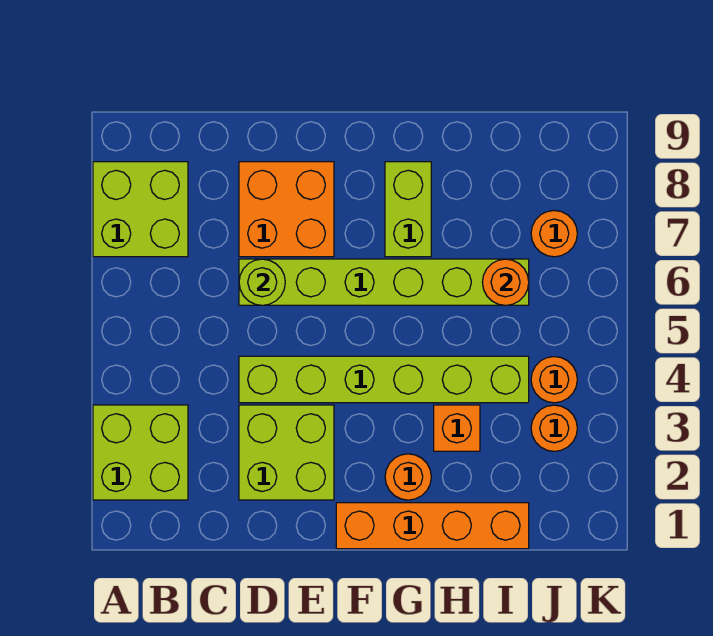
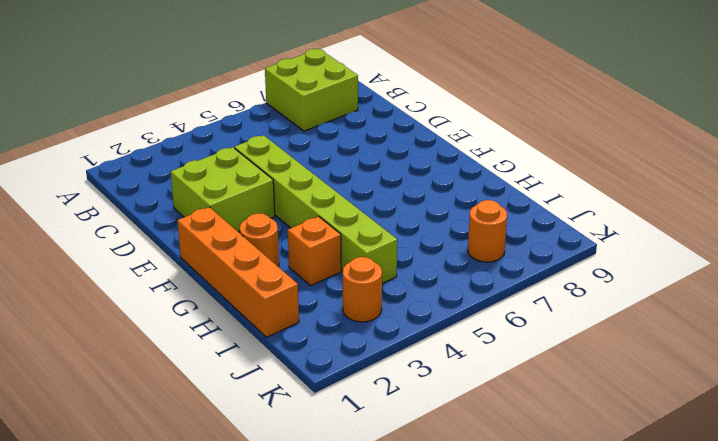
none -> lime brick A2:B3 level 1
none -> lime brick D6:I6 level 1
none -> orange brick D7:E8 level 1

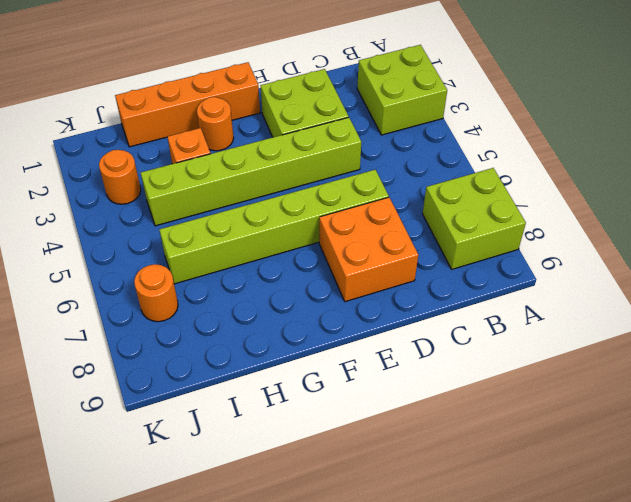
none -> lime brick G7:G8 level 1
none -> orange round brick J4 level 1
none -> lime round brick D6 level 2

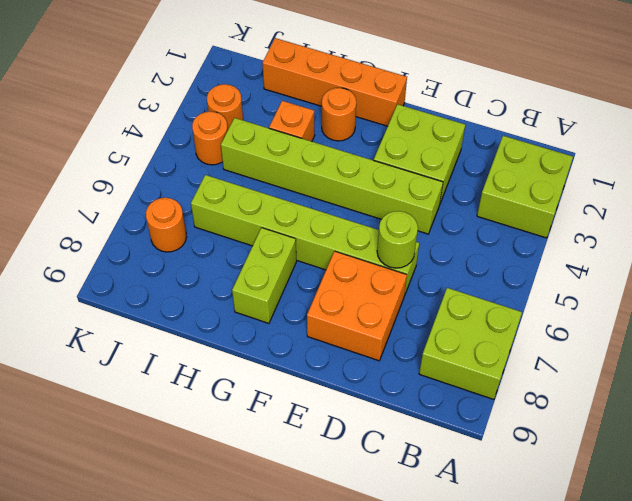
none -> orange round brick I6 level 2

